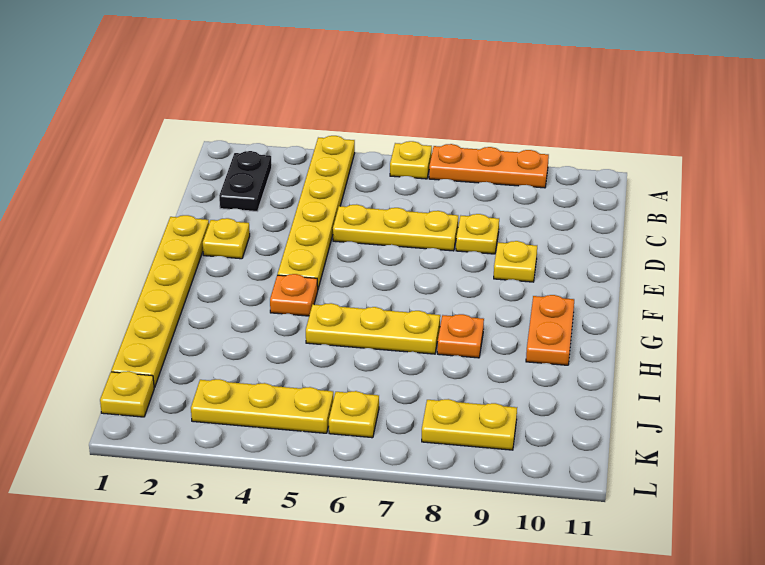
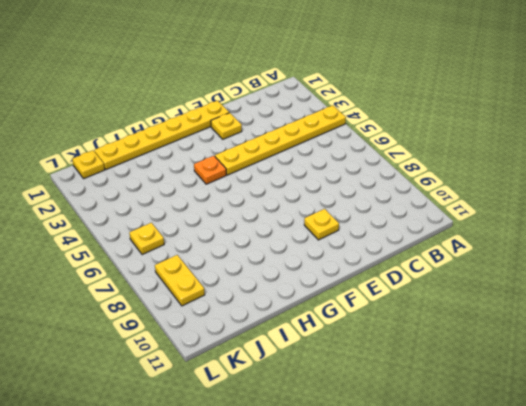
none -> yellow plate A6 level 1
none -> orange plate A7:A9 level 1
none -> black plate B2:C2 level 1

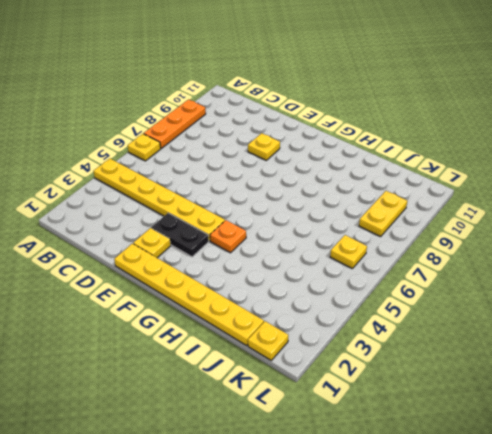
black plate E3:F3 level 1 -> black plate B2:C2 level 1
none -> yellow plate D5:D7 level 1
none -> yellow plate D8 level 1
none -> orange plate G10:H10 level 1

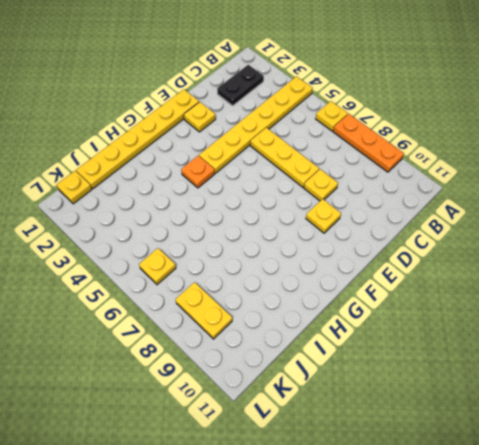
none -> orange plate G10:H10 level 1
none -> yellow plate H5:H7 level 1
none -> orange plate H8 level 1

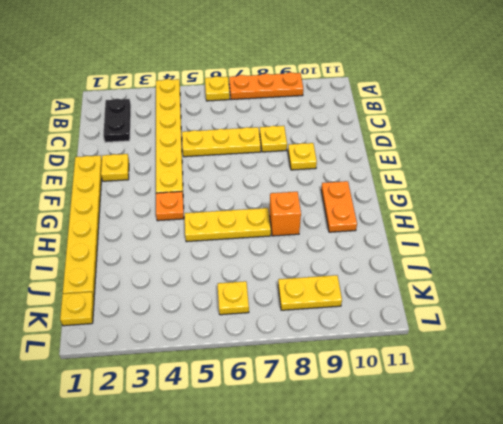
orange brick H8 level 1 -> orange plate H8 level 1
none -> yellow plate K3:K5 level 1

